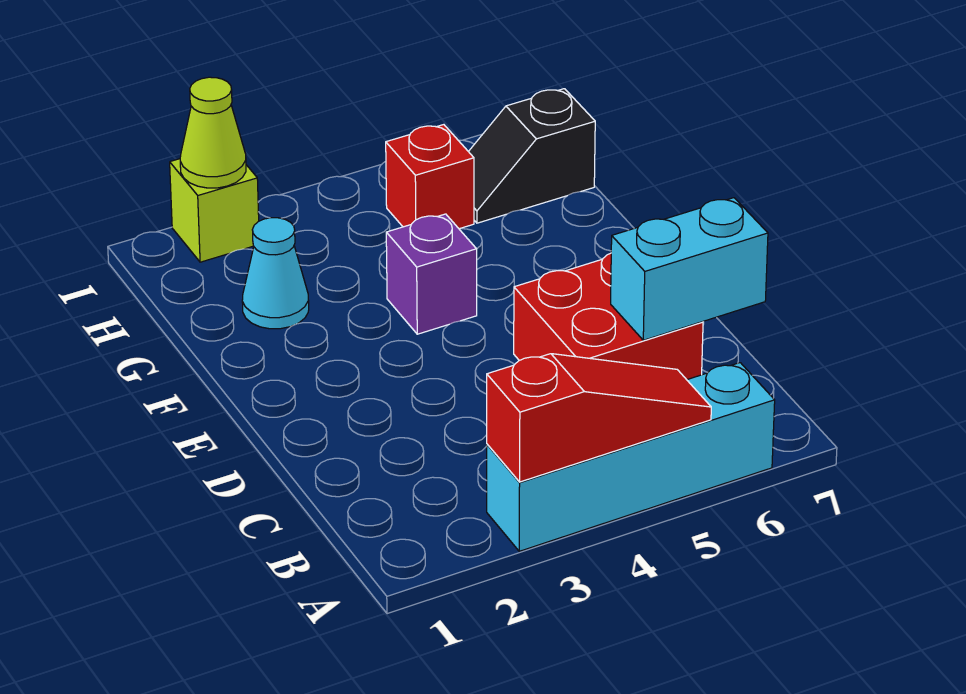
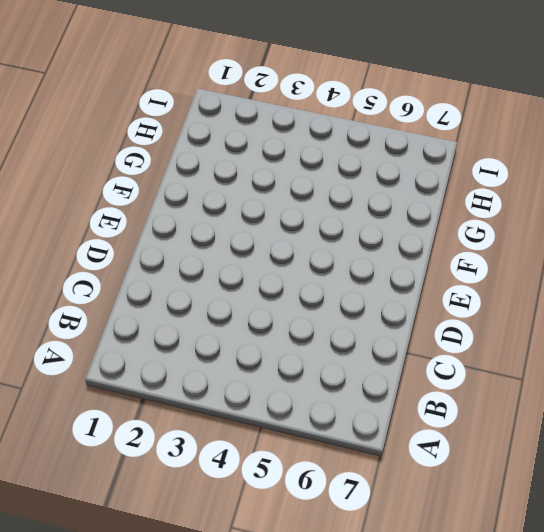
none -> cyan brick A3:A6 level 1
none -> red brick C5:D6 level 1

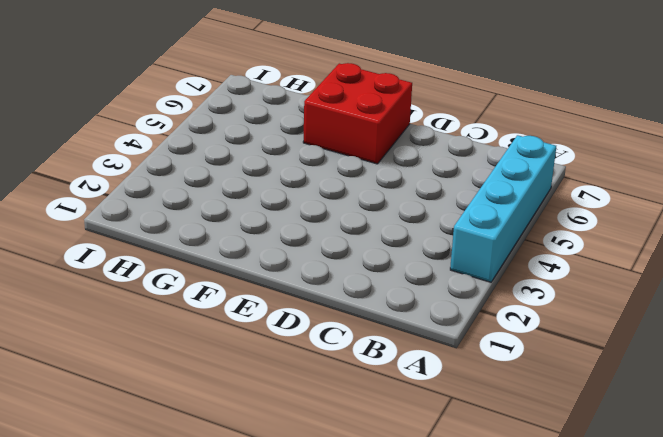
red brick E6:F7 level 1 -> red brick C5:D6 level 1
none -> purple brick F4 level 1
none -> cyan cone G2 level 1

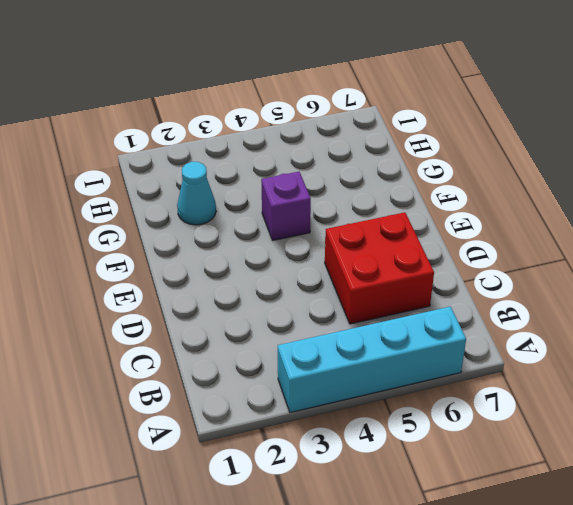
none -> red brick H5 level 1
none -> black slope H6:H7 level 1 top 7

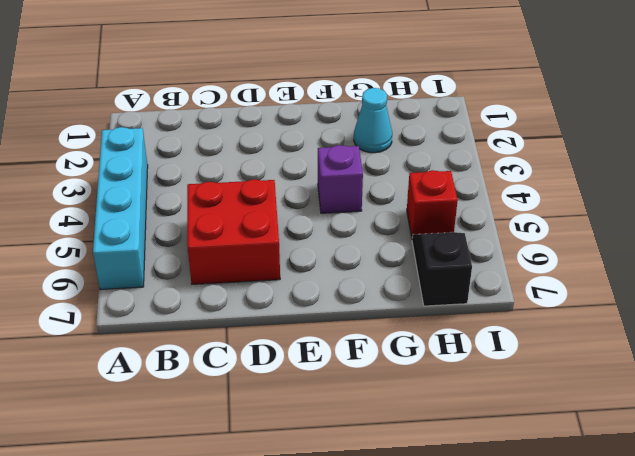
none -> lime brick I2 level 1
none -> red slope A3:A5 level 2 top 3

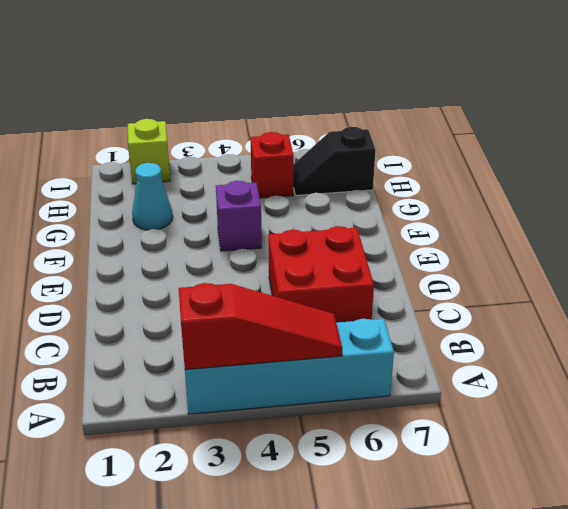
none -> cyan brick C6:C7 level 2
none -> lime cone I2 level 2

